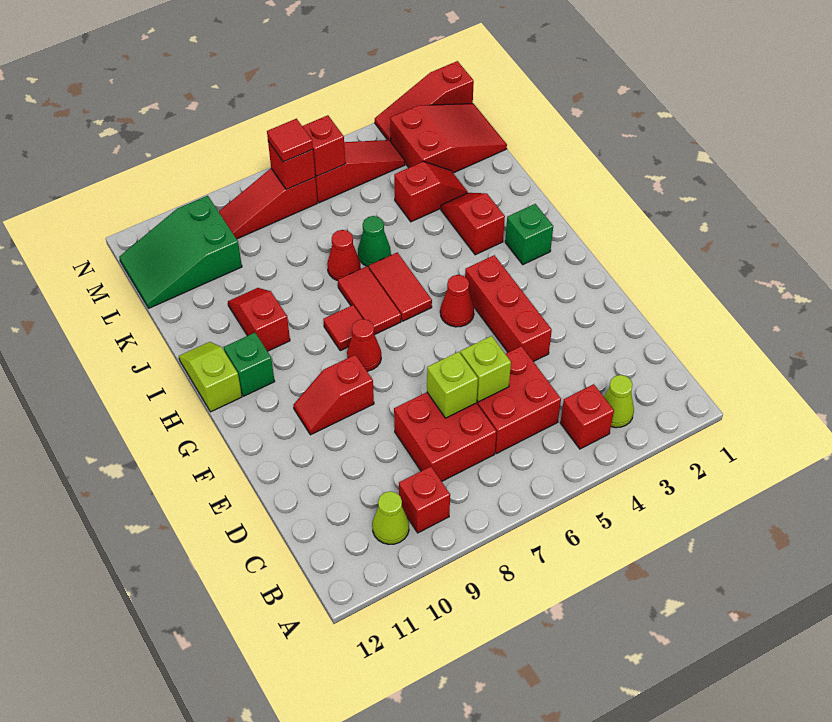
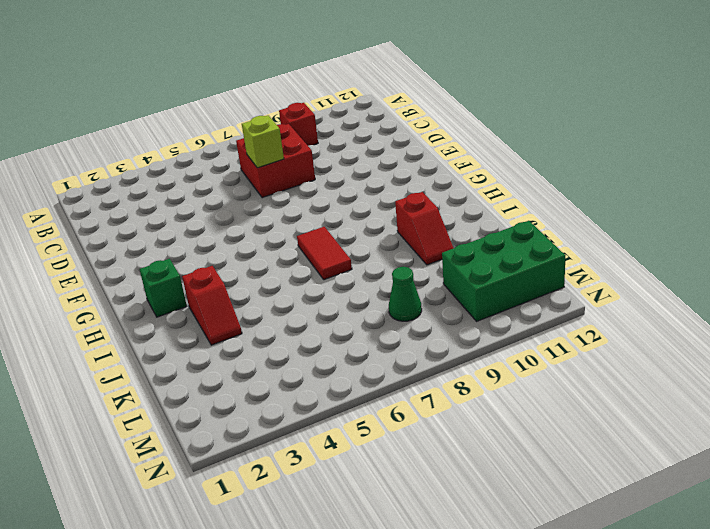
green cone L8 level 1 -> green cone J6 level 1
green brick L10:M12 level 1 -> green slope L10:M12 level 1 top 10
none -> lime cone B3 level 1
none -> red brick B4 level 1
none -> lime cone B10 level 1
none -> red brick C5:D6 level 1

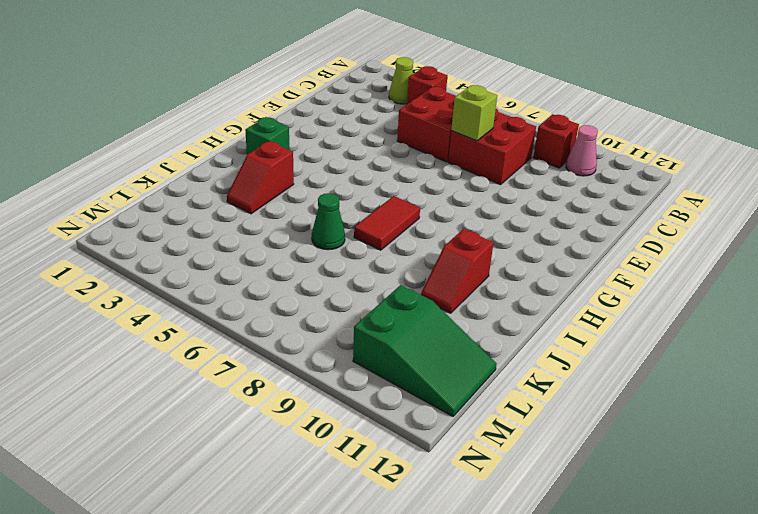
pink cone B10 level 1 -> lime cone B10 level 1
none -> red brick E4:G4 level 1
none -> red slope F9:F10 level 1 top 9
none -> red cone G5 level 1
none -> red cone G8 level 1

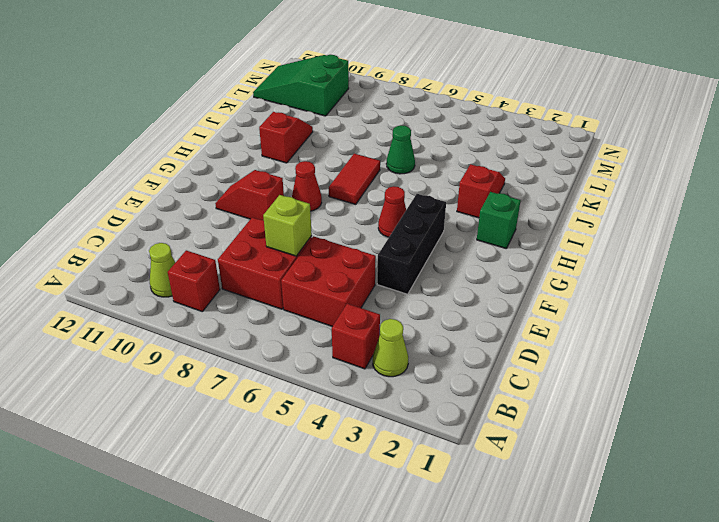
black brick E4:G4 level 1 -> red brick E4:G4 level 1
none -> red tile H6:I6 level 1
none -> red tile H8 level 1
none -> green brick H11 level 1
none -> lime slope H12:I12 level 1 top H

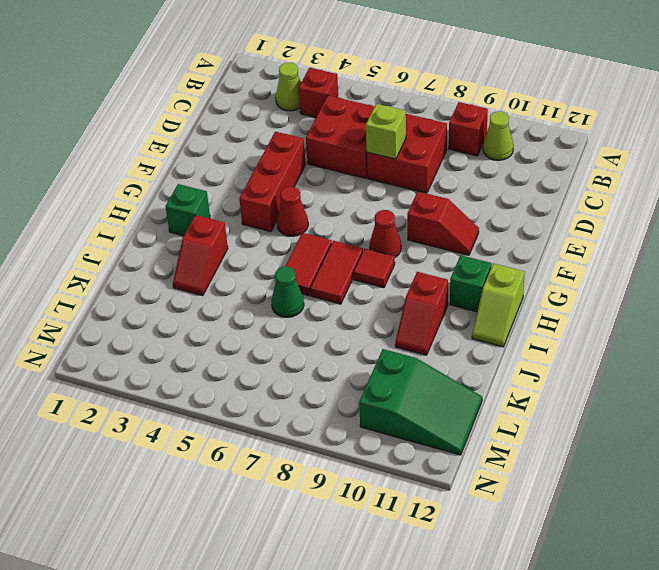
none -> red cone J7 level 1
none -> red slope K3:K4 level 1 top 4
none -> red slope L1:M3 level 1 top 3
none -> red slope M4:M6 level 1 top 6

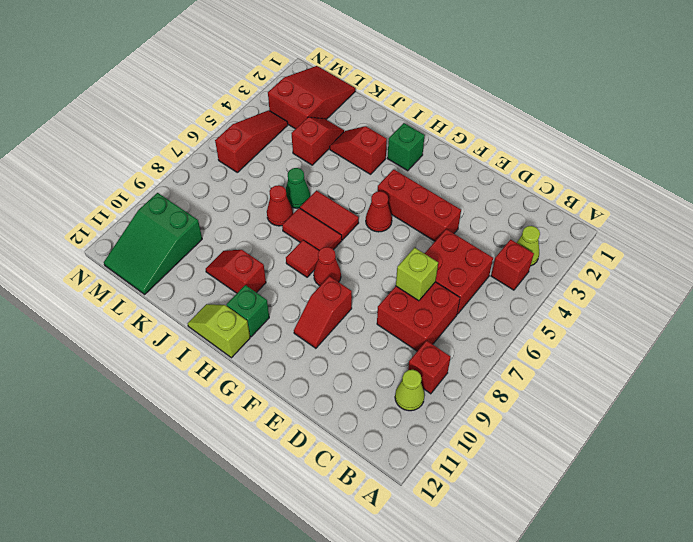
none -> red slope M7:M9 level 1 top 7
none -> red slope N1:N3 level 1 top 1
none -> lime brick D6 level 2
none -> red brick M6 level 2

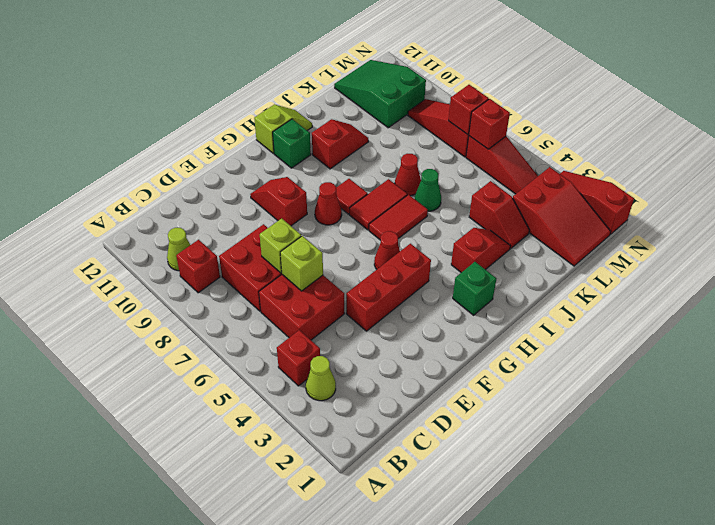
none -> red tile M7 level 3

